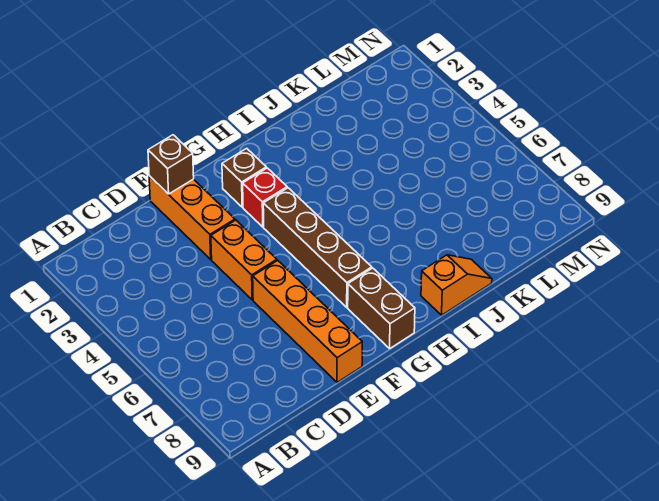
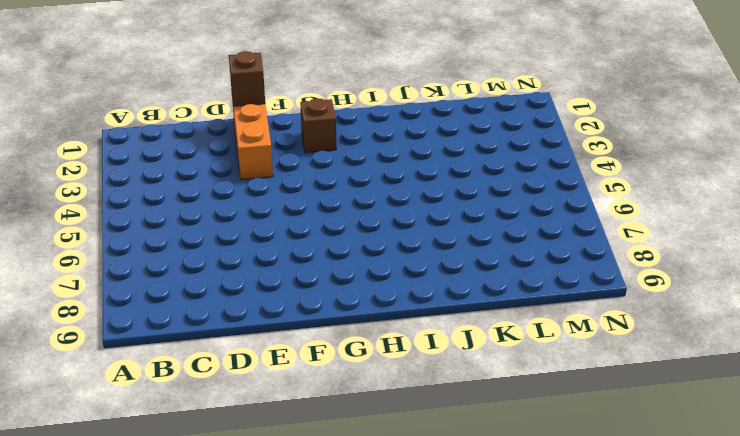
none -> orange brick E4:E5 level 1
none -> orange brick E6:E9 level 1

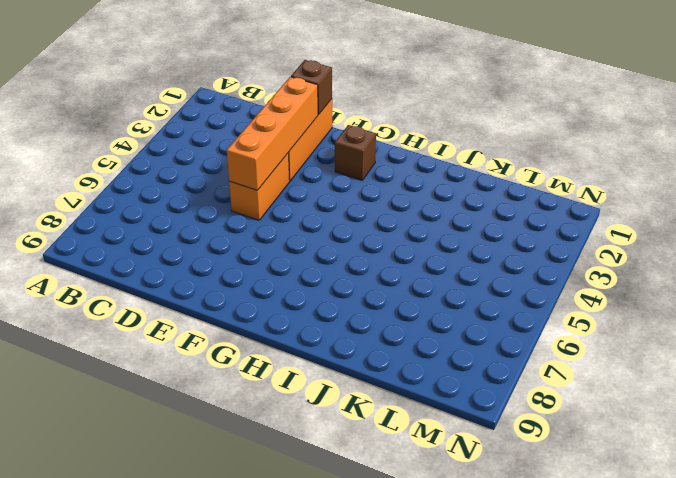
orange brick E2:E5 level 2 -> orange brick E6:E9 level 1
none -> red brick G3 level 1
none -> brown brick G4:G7 level 1

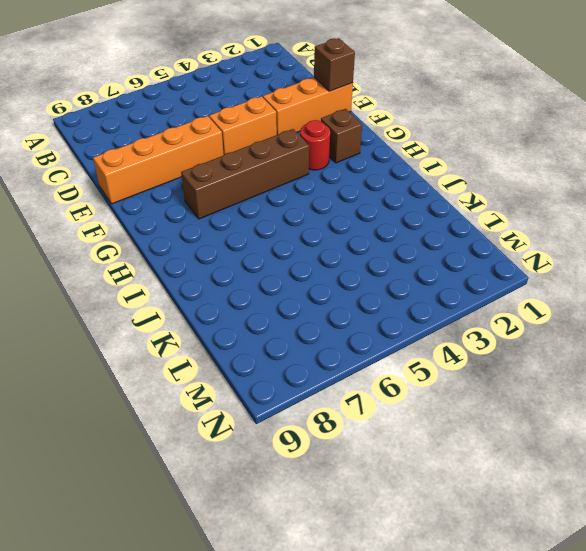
red round brick G3 level 1 -> red brick G3 level 1
none -> brown brick G8:G9 level 1
none -> orange slope I9:J9 level 1 top I

